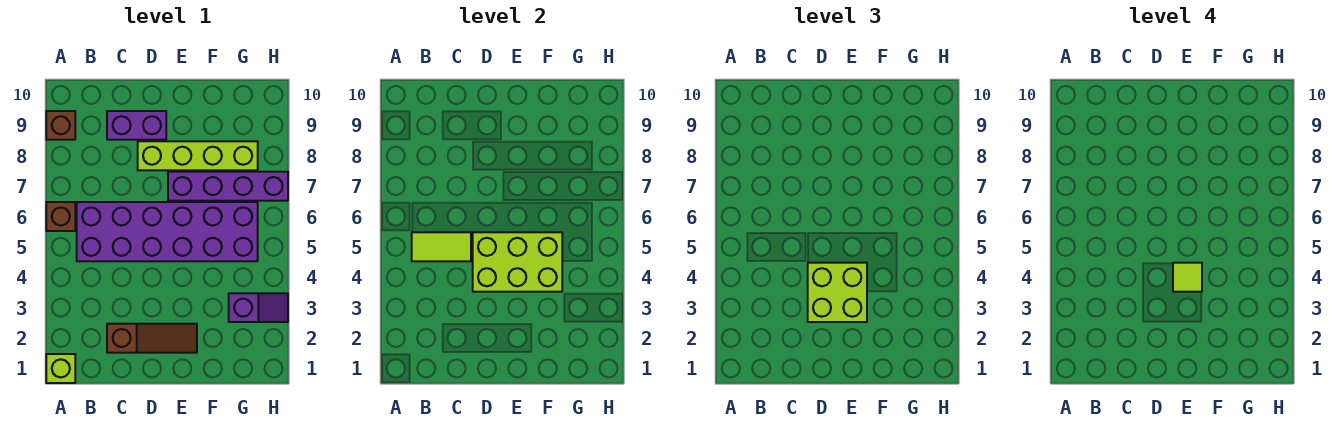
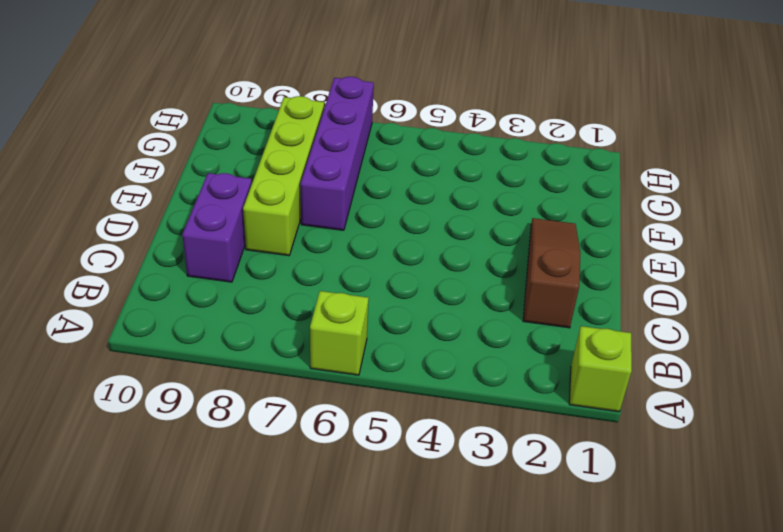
lime brick A6 level 1 -> brown brick A6 level 1
none -> brown brick A9 level 1
none -> purple brick B5:G6 level 1
none -> purple slope G3:H3 level 1 top G

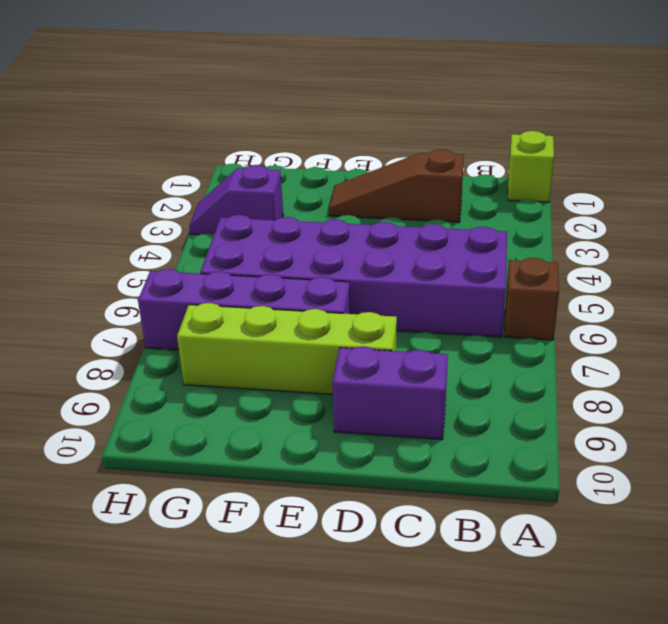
none -> brown brick A9 level 1
none -> lime tile B5:C5 level 2
none -> lime brick D4:F5 level 2

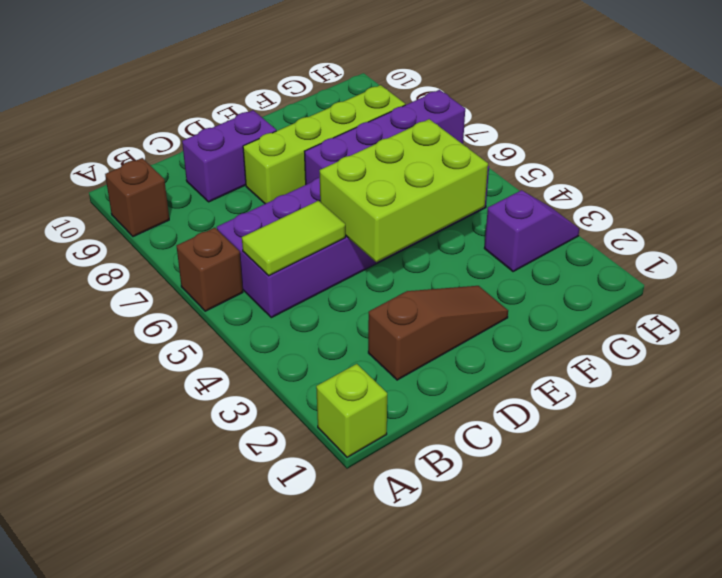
none -> lime brick D3:E4 level 3
none -> lime tile E4 level 4

